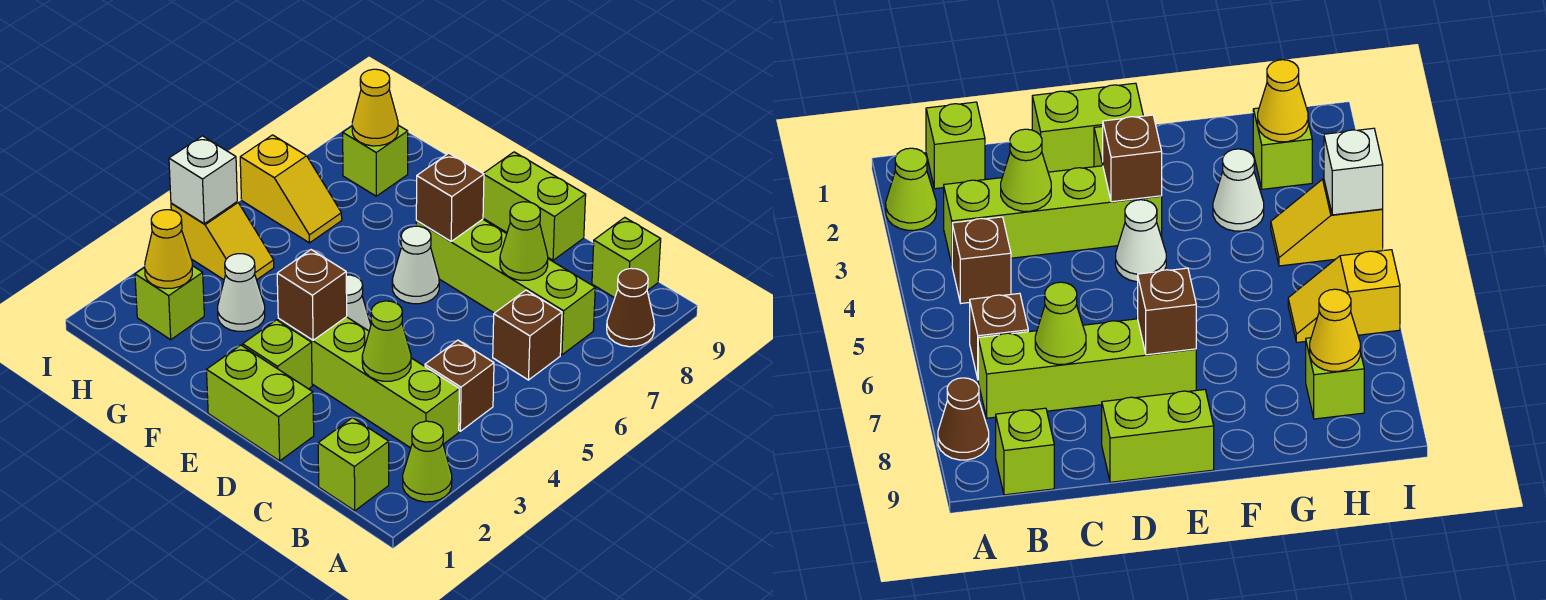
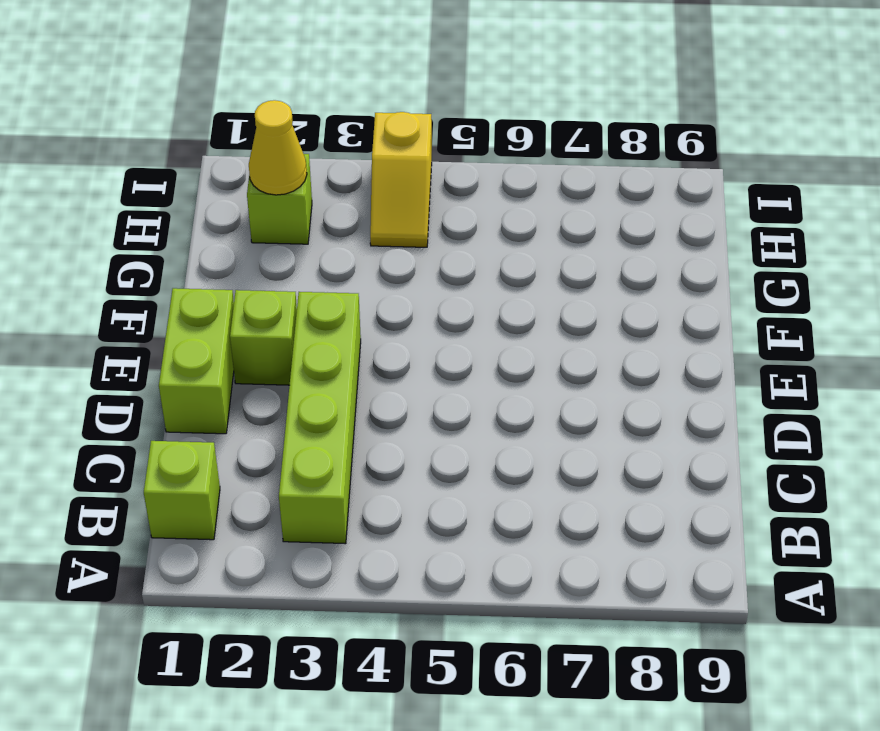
none -> lime cone A2 level 1
none -> brown cone A8 level 1
none -> brown brick B4 level 1

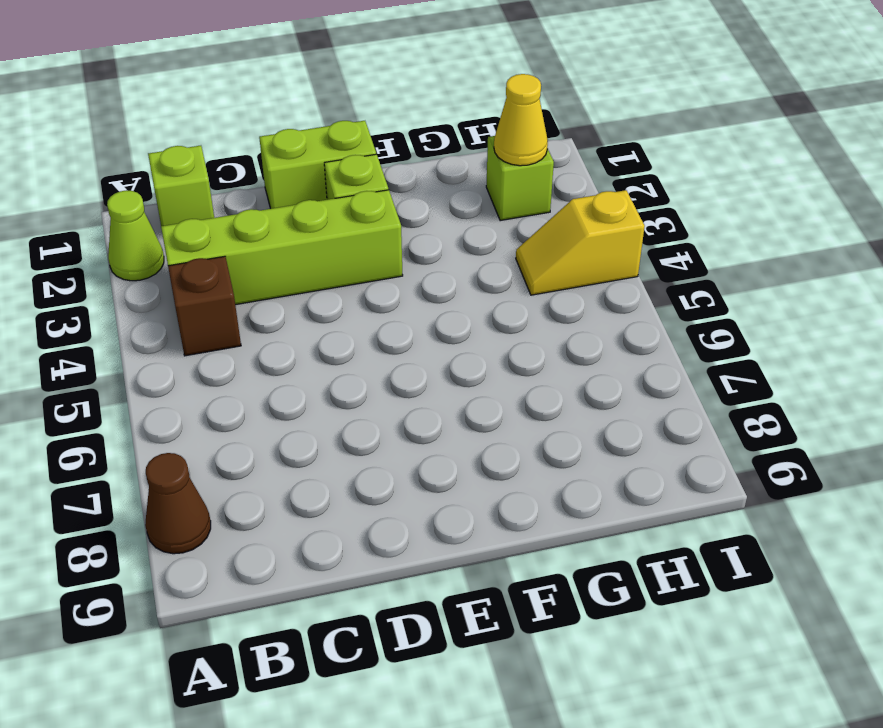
none -> brown brick B6 level 1
none -> lime brick B7:E7 level 1
none -> lime brick B9 level 1

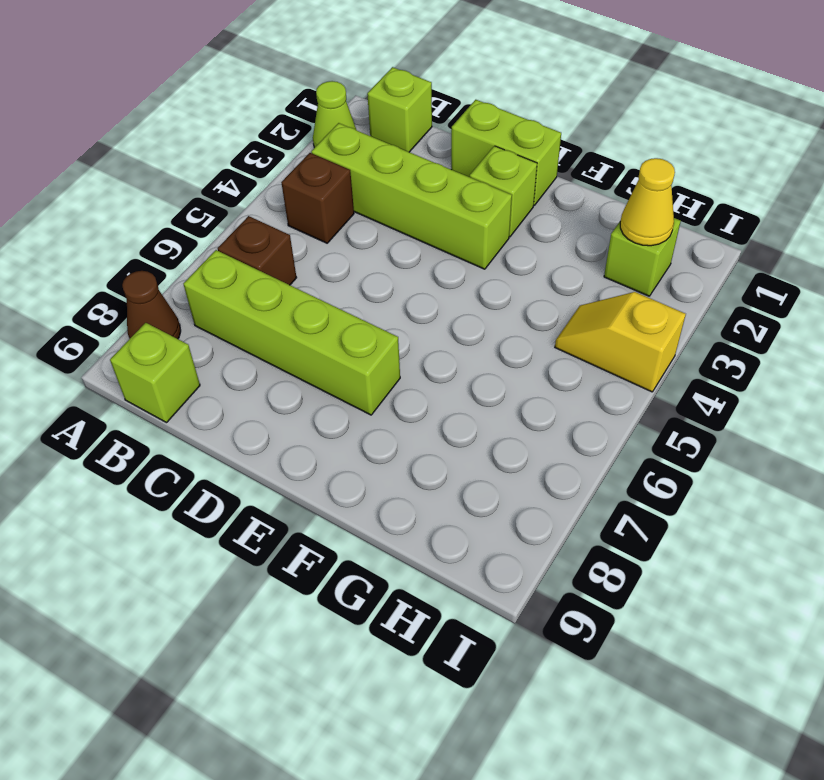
none -> lime brick D9:E9 level 1
none -> white cone E4 level 1
none -> white cone E6 level 1

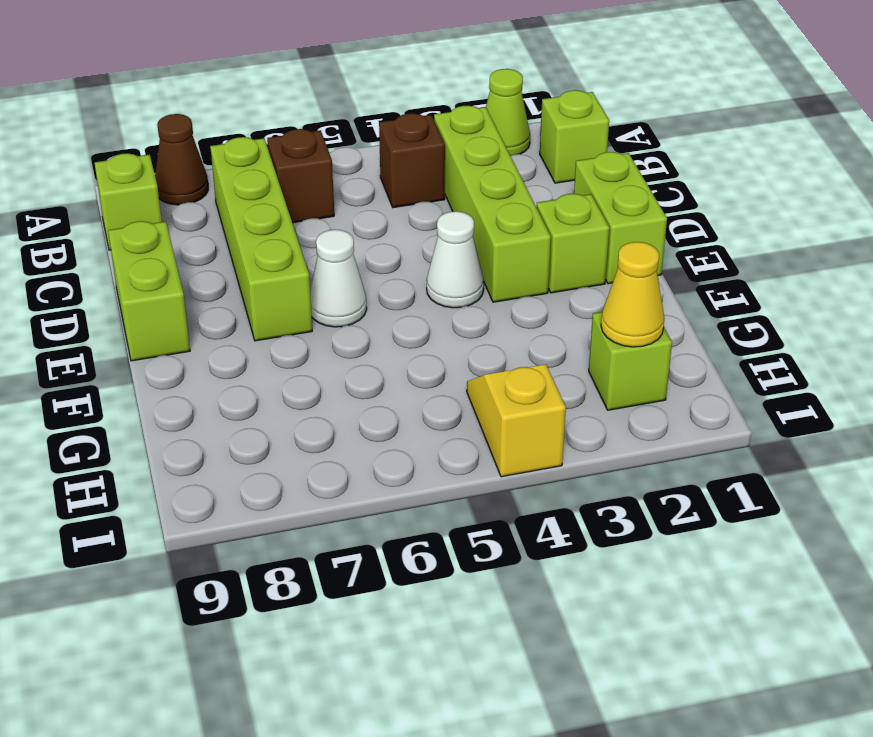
none -> white cone G3 level 1
none -> yellow slope H6:I6 level 1 top I
none -> lime brick H8 level 1

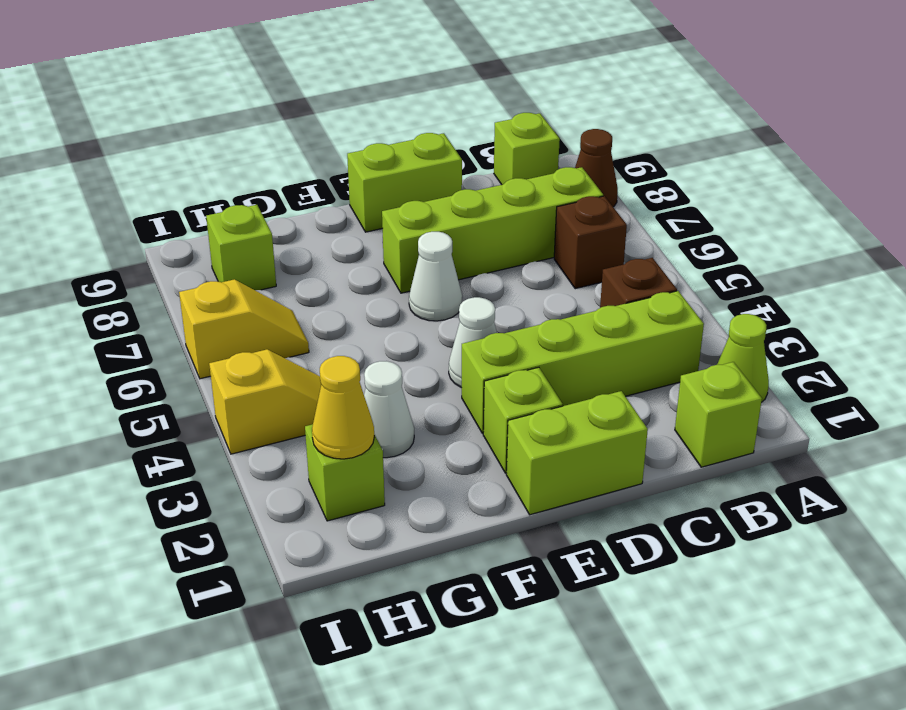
none -> lime cone C3 level 2
none -> lime cone C7 level 2
none -> brown brick E3 level 2

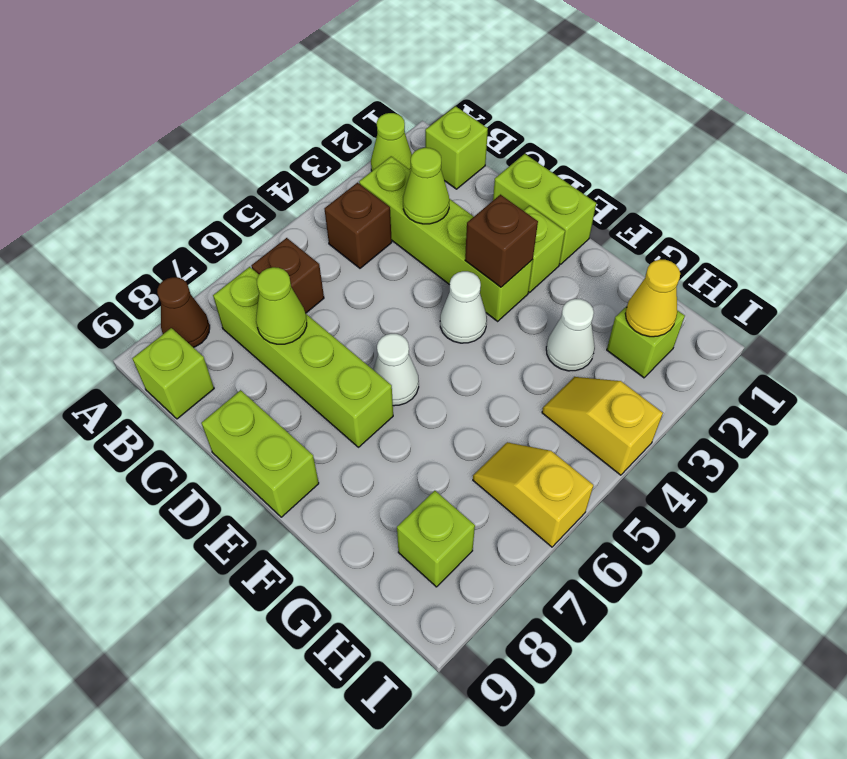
none -> brown brick E7 level 2
none -> yellow cone H8 level 2
none -> white brick I4 level 2

